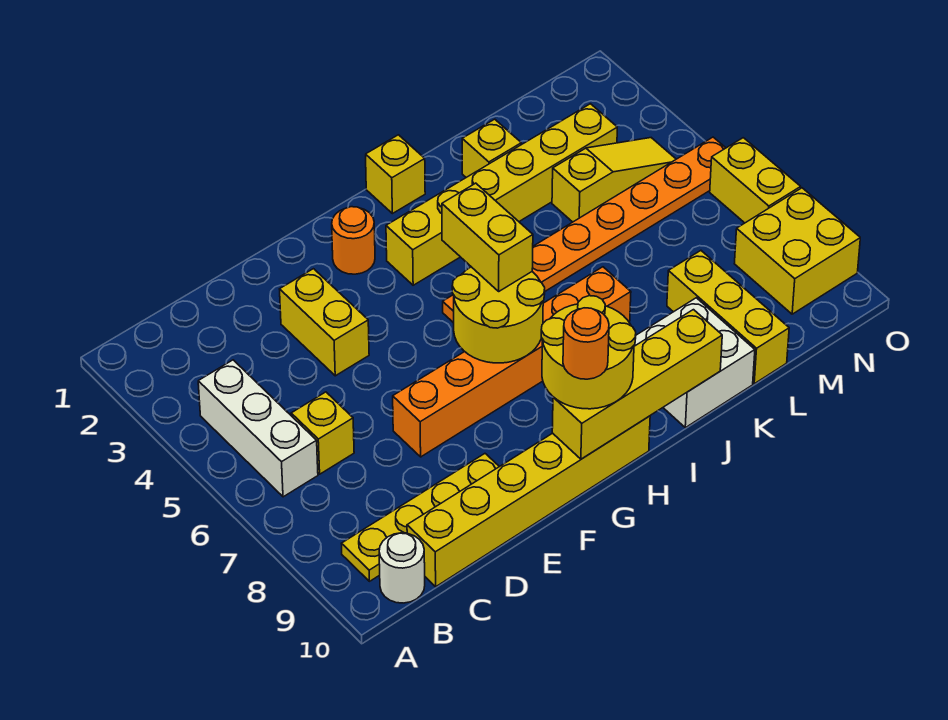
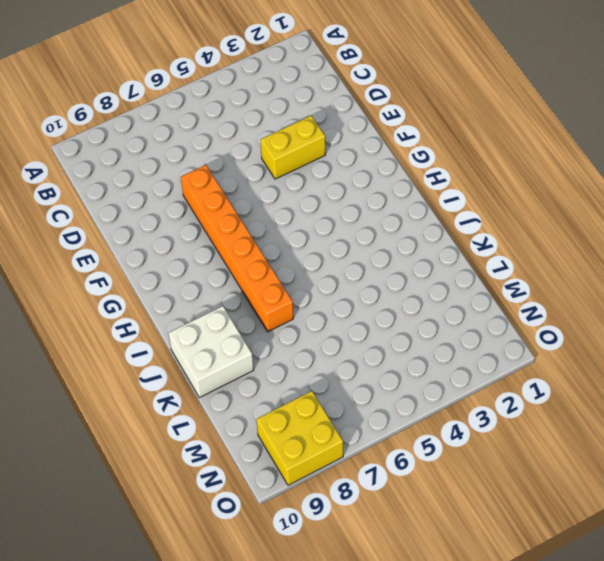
none -> white brick B4:B6 level 1
none -> yellow plate B9:E9 level 1
none -> white round brick B10 level 1

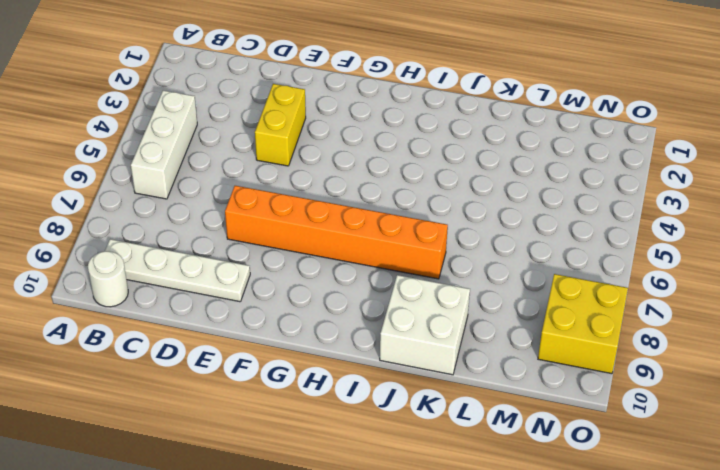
white plate B9:E9 level 1 -> yellow plate B9:E9 level 1
none -> yellow brick C6 level 1
none -> yellow brick C10:H10 level 1
none -> orange round brick G2 level 1

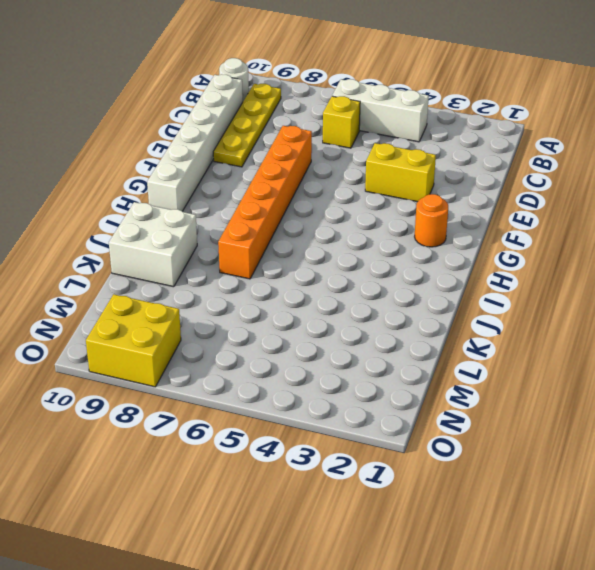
white brick C10:H10 level 1 -> yellow brick C10:H10 level 1
none -> yellow brick H3:M3 level 1
none -> orange plate H5:O5 level 1
none -> yellow brick I1 level 1

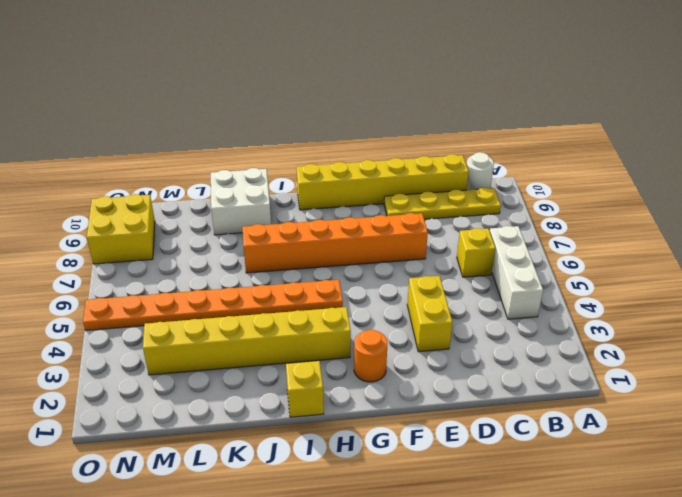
none -> yellow brick K2 level 1
none -> yellow slope L4:N4 level 1 top L
none -> yellow brick L8:L10 level 1

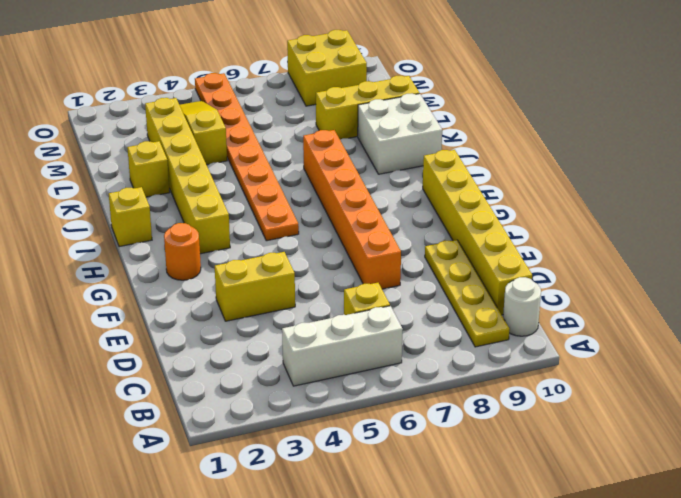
none -> yellow brick O6:O7 level 1
none -> yellow round brick G6:H7 level 2
none -> yellow brick G10:J10 level 2

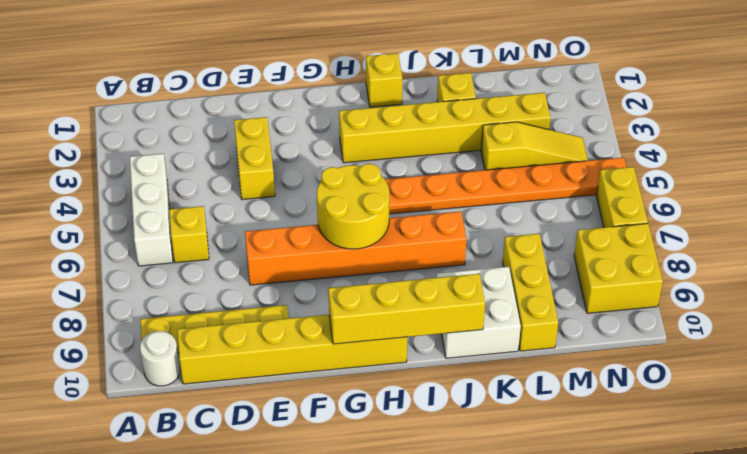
none -> orange round brick G2 level 1
none -> yellow round brick G9:H10 level 3
none -> yellow brick H5:H6 level 3

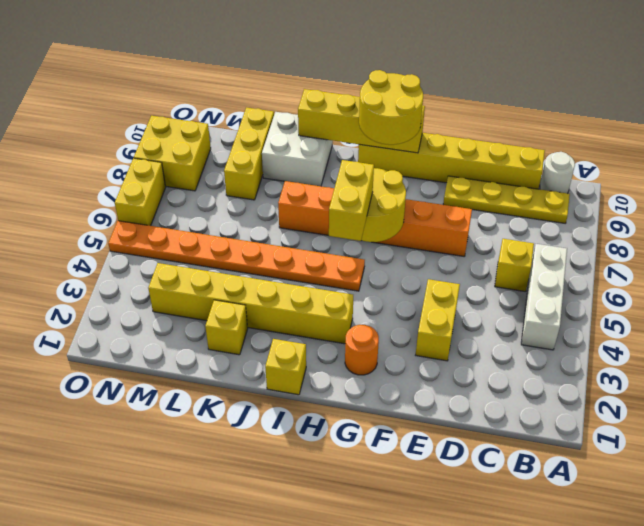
none -> yellow slope L4:N4 level 1 top L
none -> orange round brick G10 level 4

